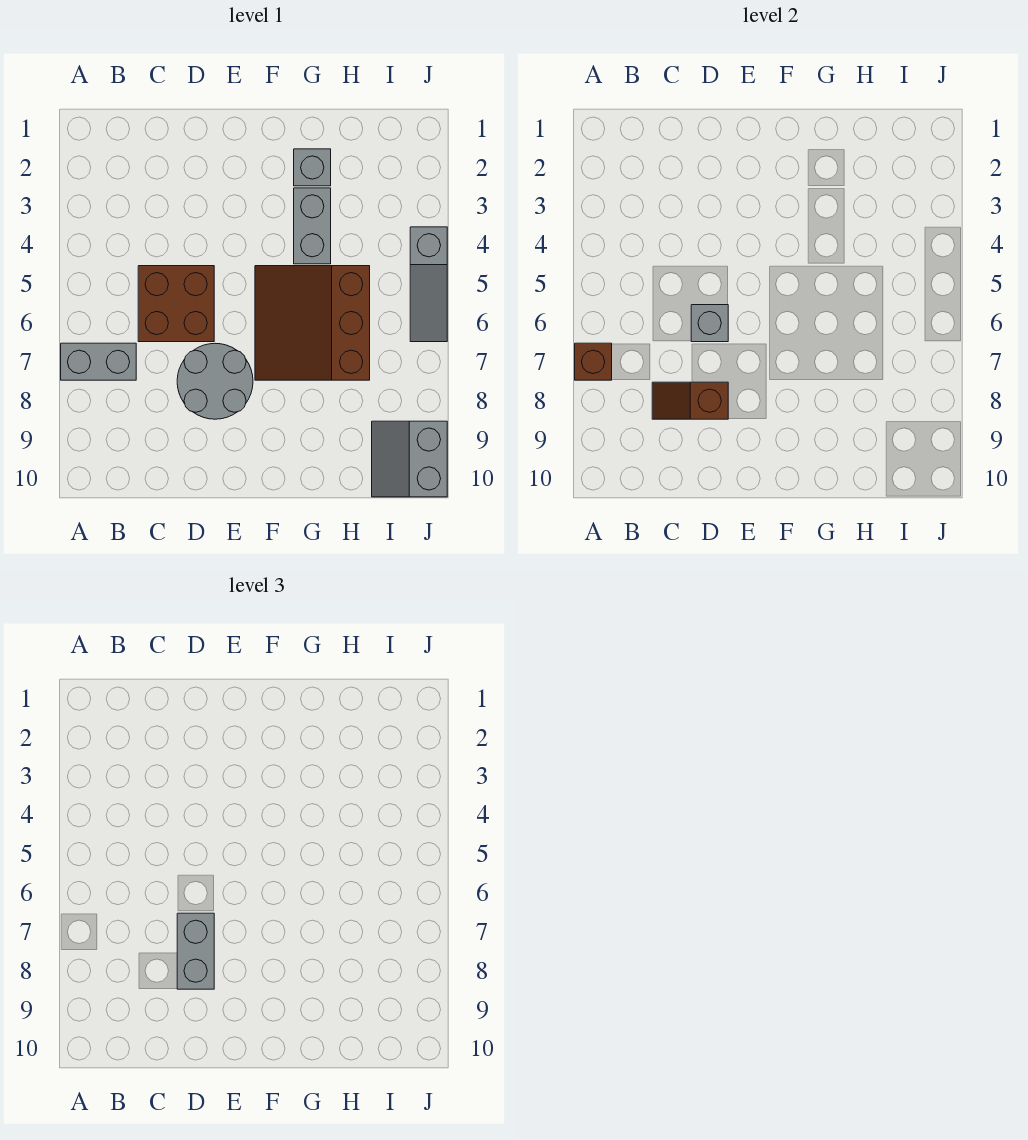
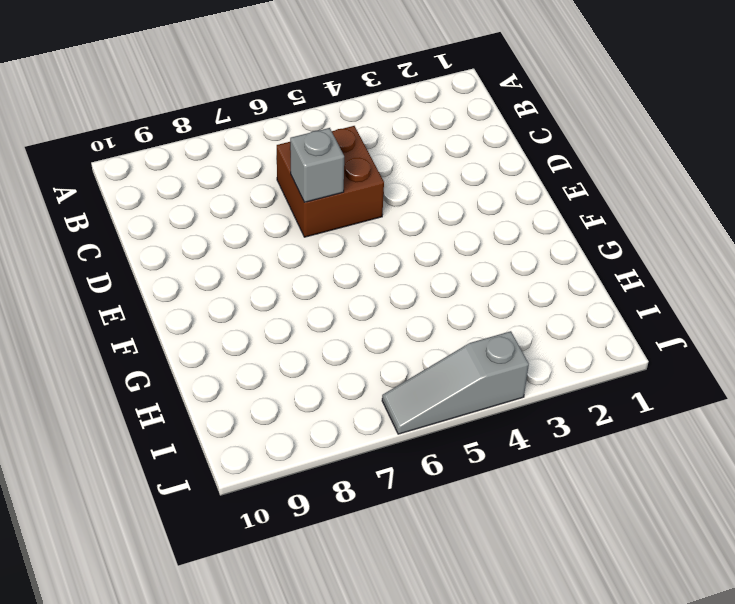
none -> grey brick A7:B7 level 1
none -> grey round brick D7:E8 level 1
none -> brown slope F5:H7 level 1 top H

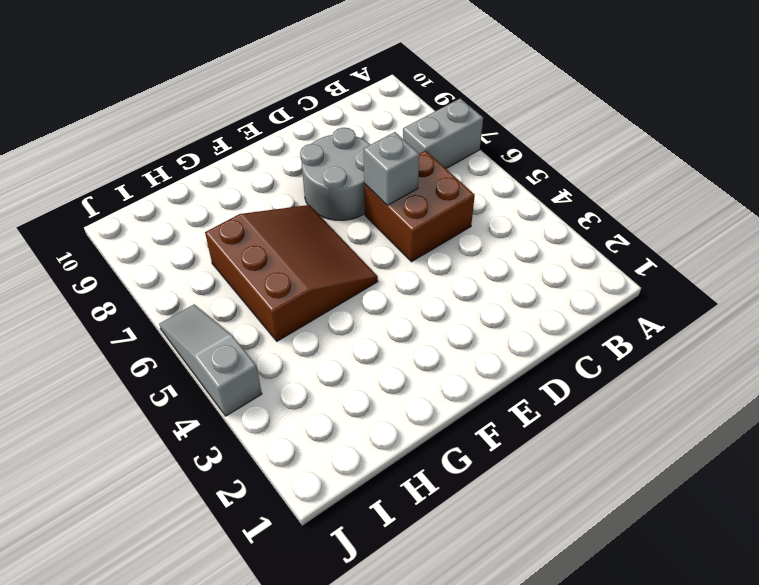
none -> grey brick G2 level 1
none -> grey brick G3:G4 level 1
none -> grey slope I9:J10 level 1 top J

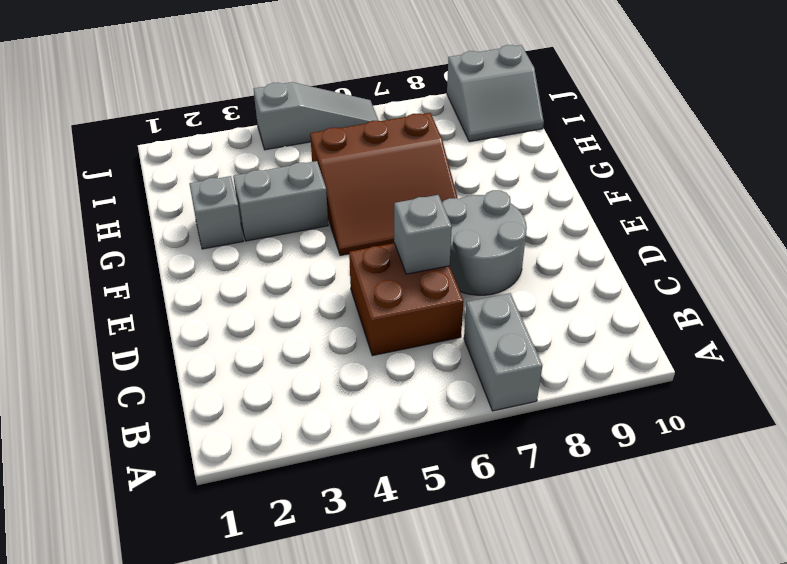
none -> brown brick A7 level 2
none -> brown slope C8:D8 level 2 top D
none -> grey brick D7:D8 level 3

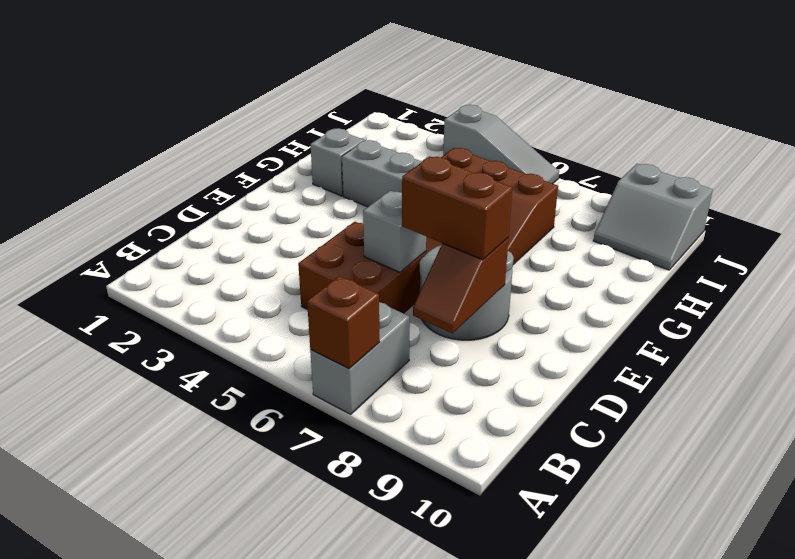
brown brick D7:D8 level 3 -> grey brick D7:D8 level 3

